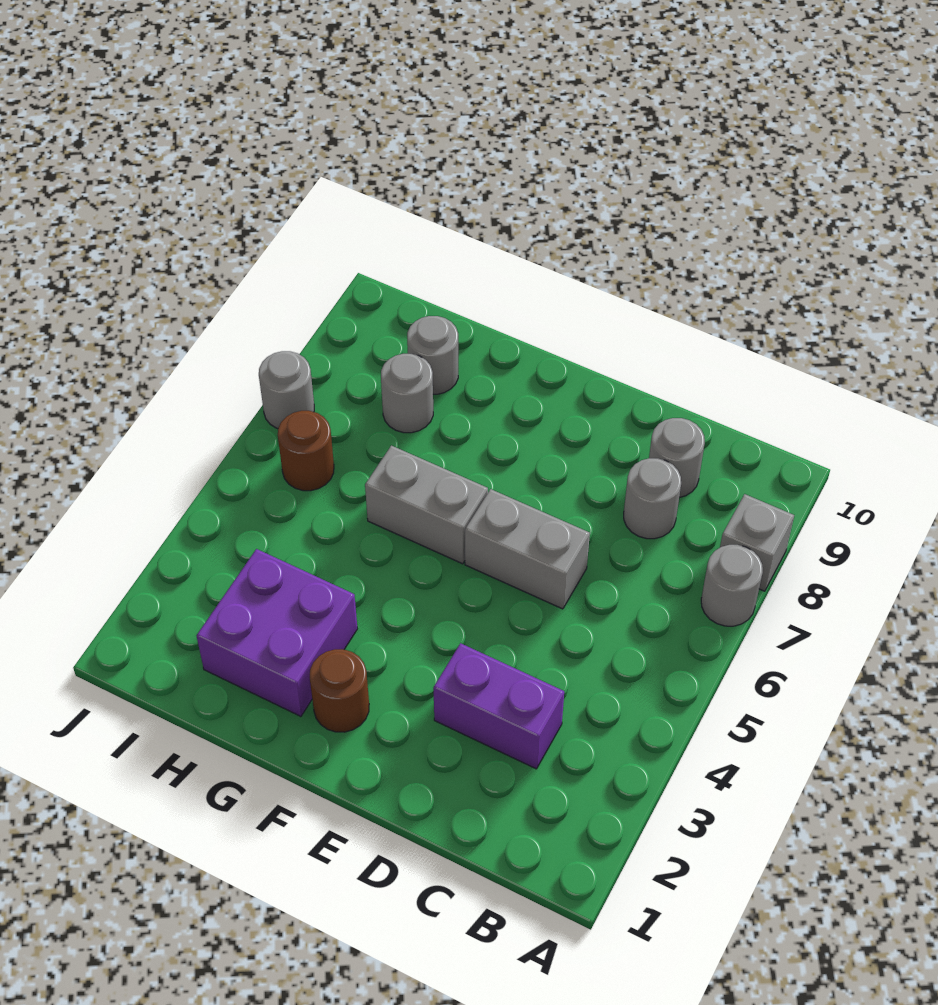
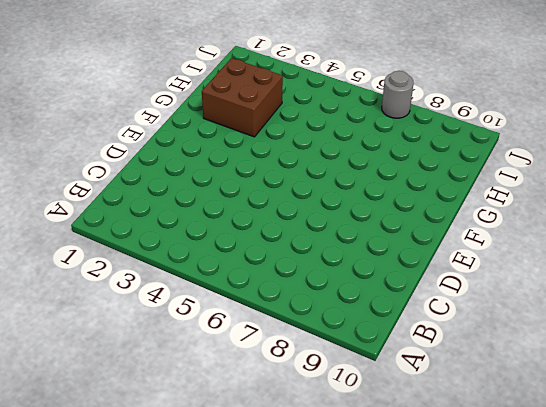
brown brick G2:H3 level 1 -> purple brick G2:H3 level 1
none -> grey round brick A7 level 1
none -> grey brick A8 level 1
none -> purple brick C3:D3 level 1

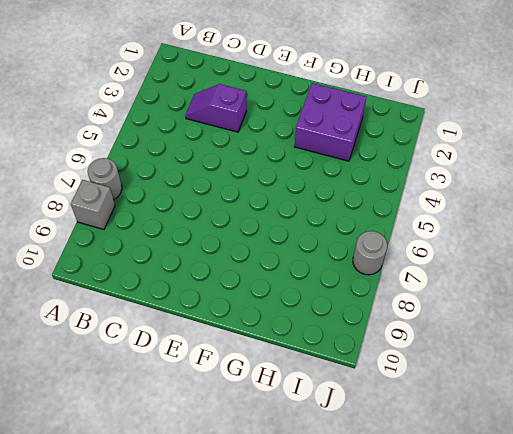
purple slope C3:D3 level 1 top D -> purple brick C3:D3 level 1
none -> grey round brick C8 level 1
none -> grey round brick C9 level 1
none -> grey brick D6:E6 level 1

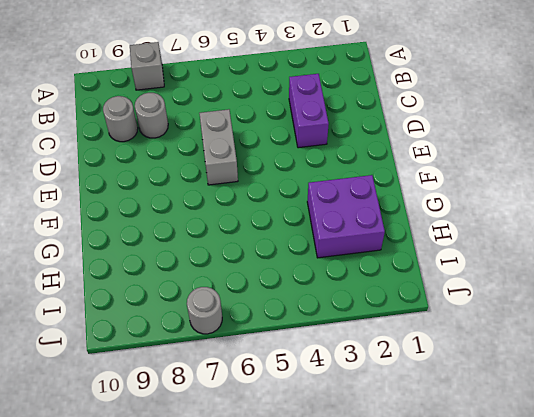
none -> grey round brick A7 level 1
none -> brown round brick F2 level 1
none -> grey brick F6:G6 level 1

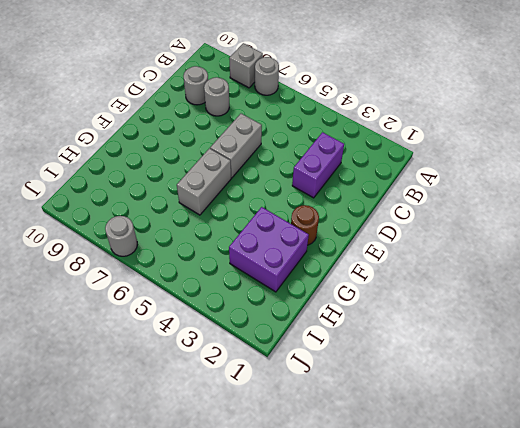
none -> grey round brick H8 level 1
none -> grey round brick H9 level 1
none -> brown round brick I6 level 1

